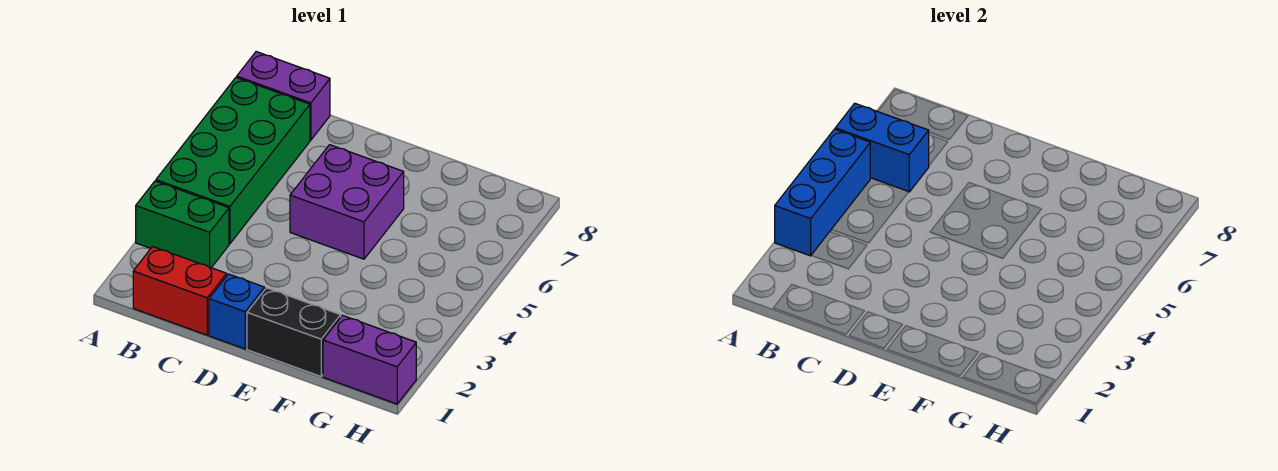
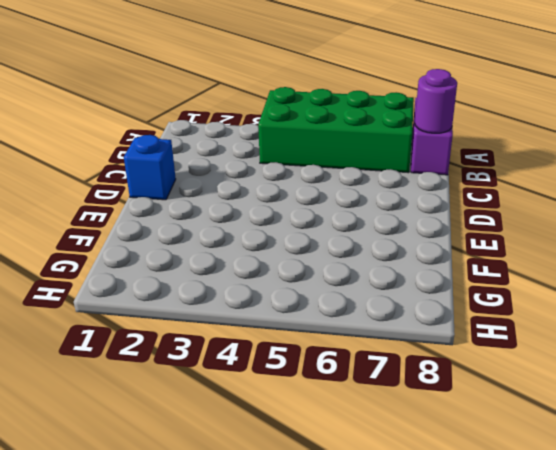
purple round brick B8 level 2 -> none
none -> green brick A3:B3 level 1
none -> red brick B1:C1 level 1

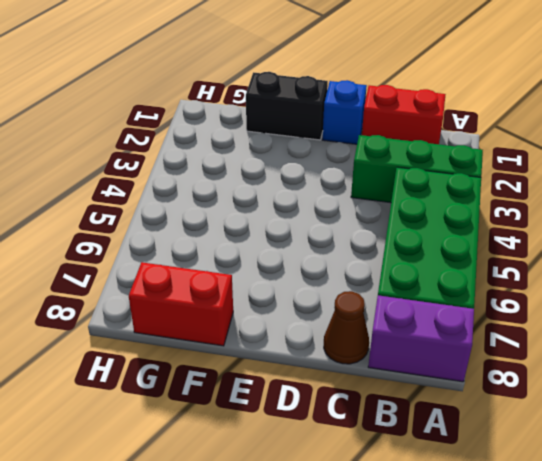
green brick A3:C3 level 1 -> green brick A3:B3 level 1
brown cone C8 level 1 -> none
red brick F8:G8 level 1 -> none
none -> purple brick D5:E6 level 1
none -> purple brick G1:H1 level 1

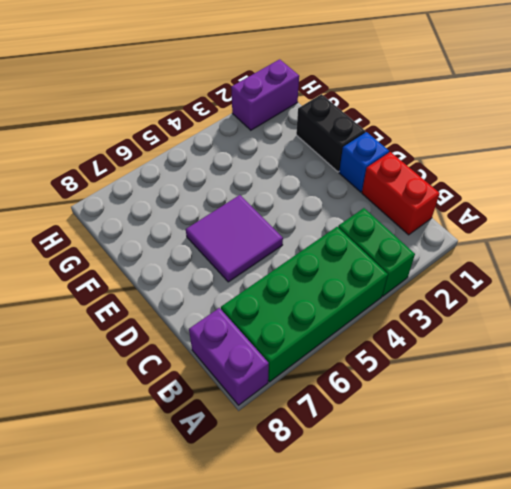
purple tile D5:E6 level 1 -> purple brick D5:E6 level 1
purple brick H1:H2 level 1 -> purple brick G1:H1 level 1
none -> blue brick A3:A5 level 2
none -> blue brick A6:B6 level 2

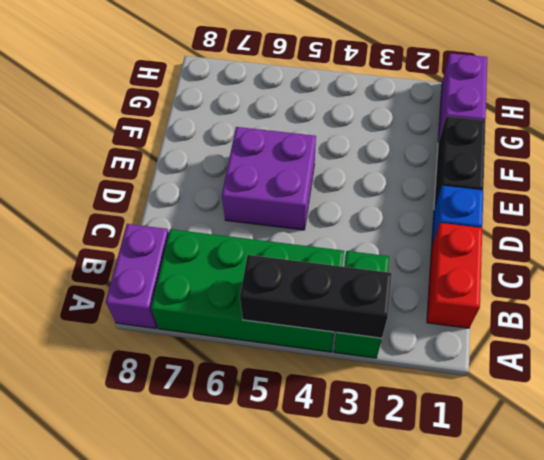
black brick A3:A5 level 2 -> blue brick A3:A5 level 2
none -> blue brick A6:B6 level 2

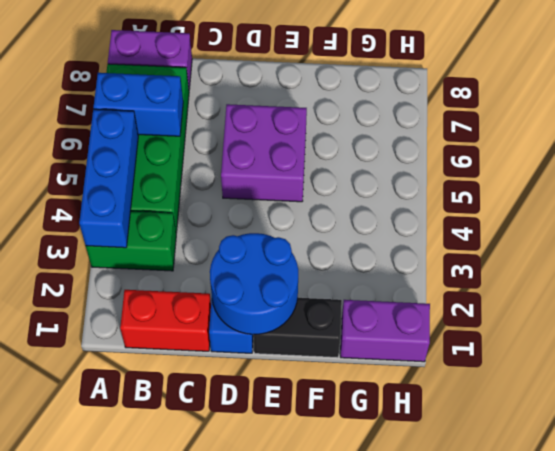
blue round brick D1:E2 level 2 -> none

